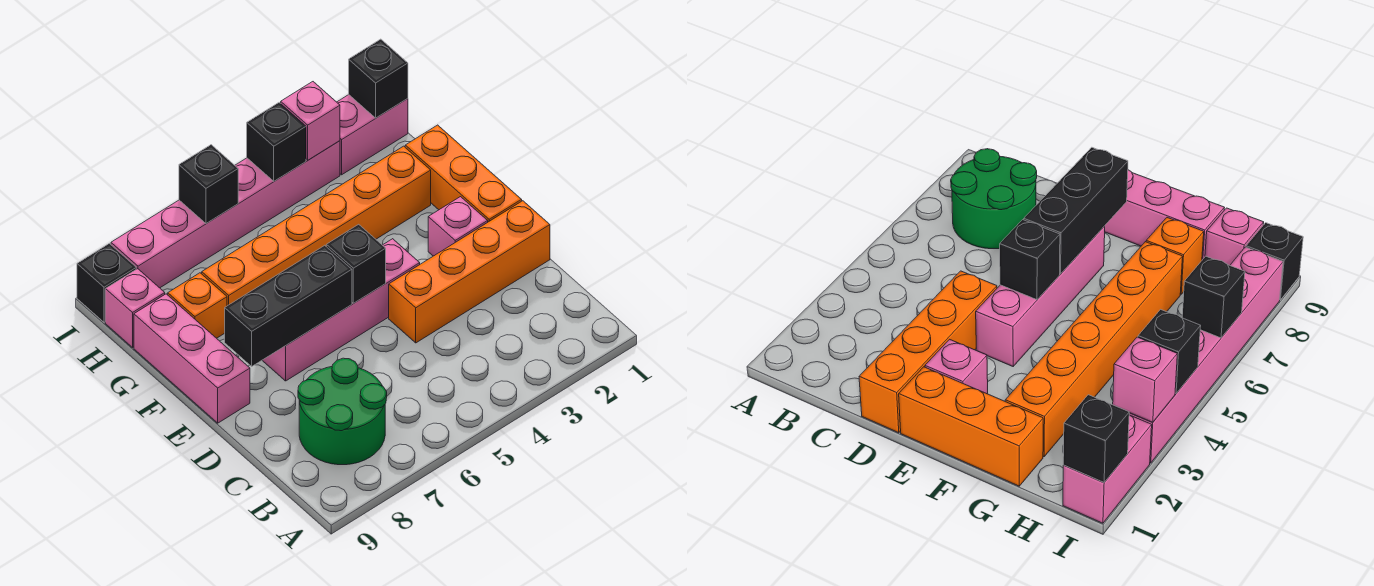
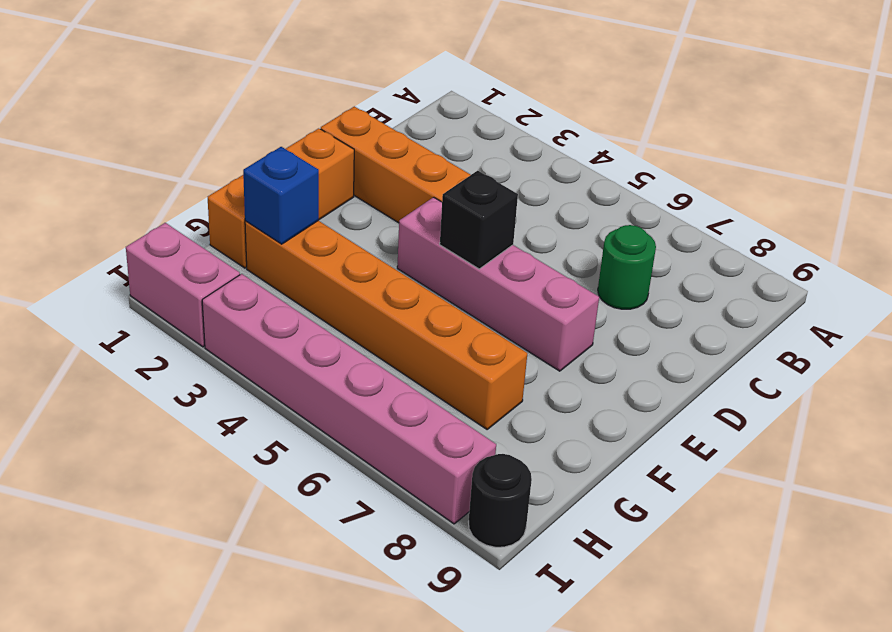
green round brick C7 level 1 -> green round brick B7:C8 level 1
blue brick G2 level 2 -> none
black round brick I9 level 1 -> black brick I9 level 1
none -> pink brick E2 level 1
none -> pink brick E9:G9 level 1
none -> orange brick G8 level 1

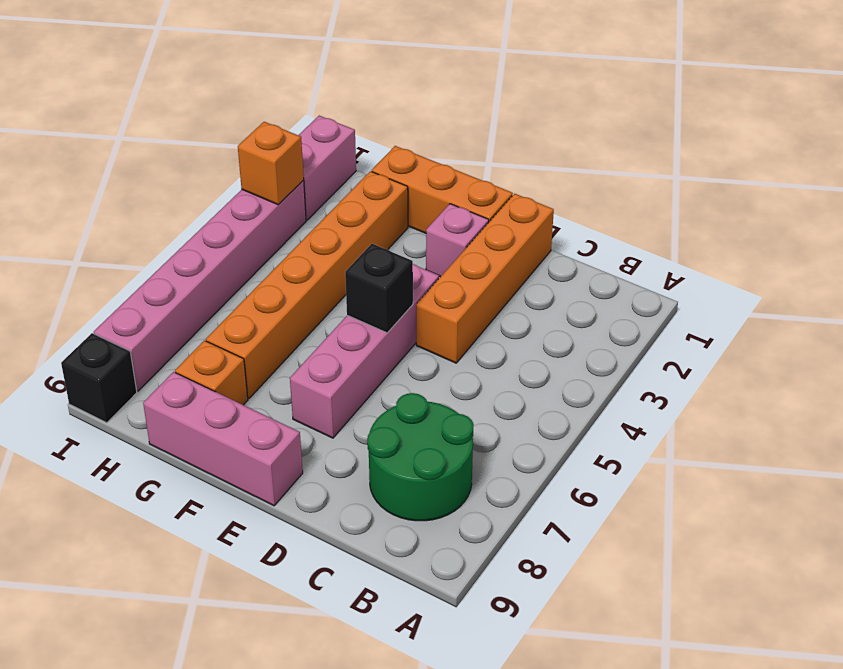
orange brick I3 level 2 -> pink brick I3 level 2
none -> pink brick H9 level 1
none -> black brick E6:E8 level 2
none -> black brick I1 level 2

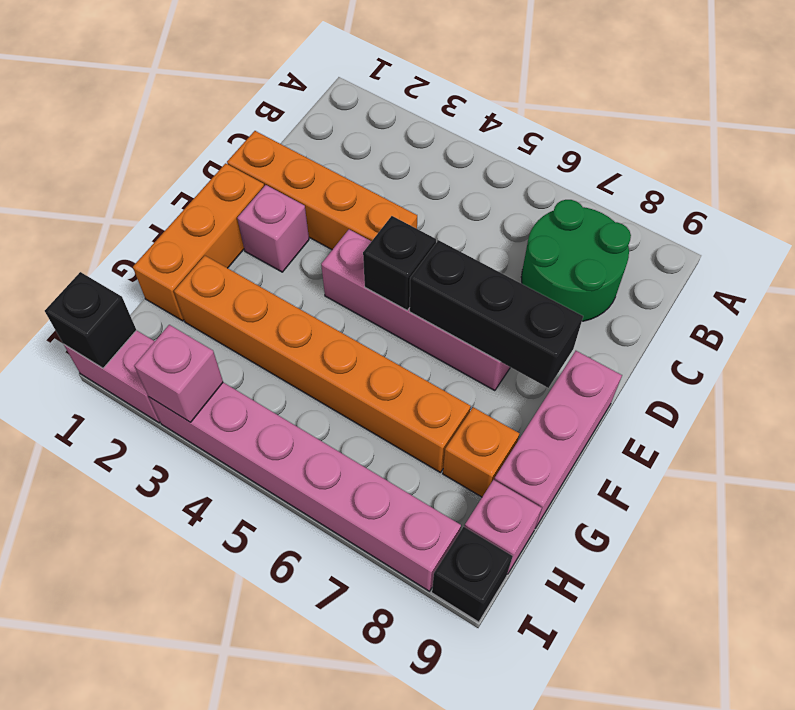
none -> black brick I4 level 2
none -> black brick I6 level 2

